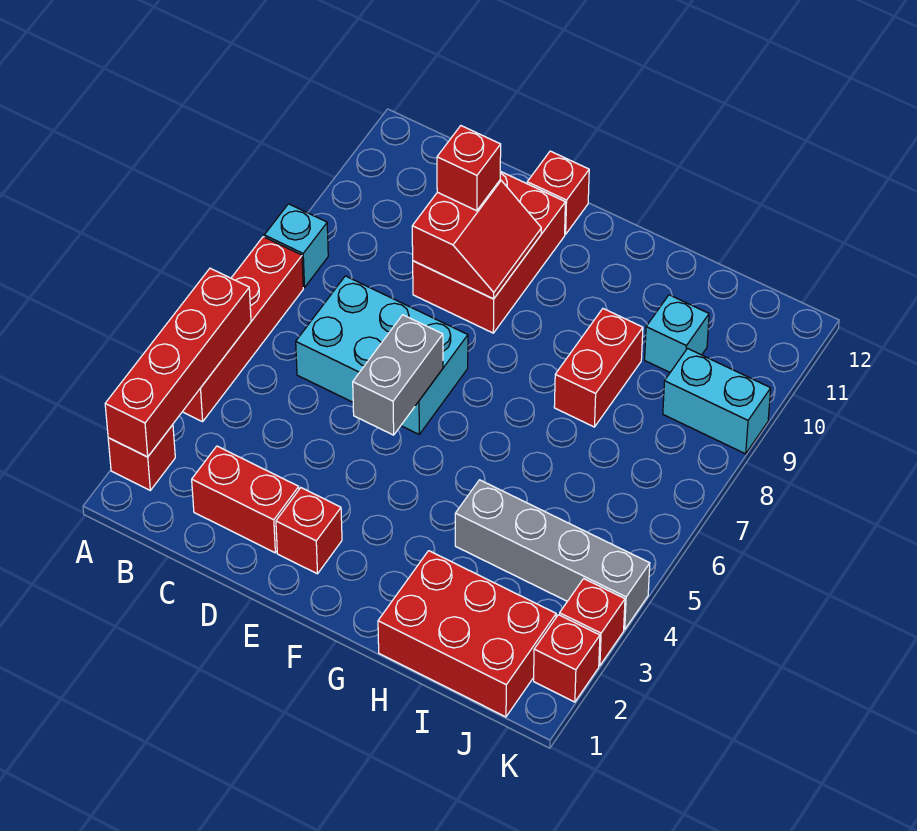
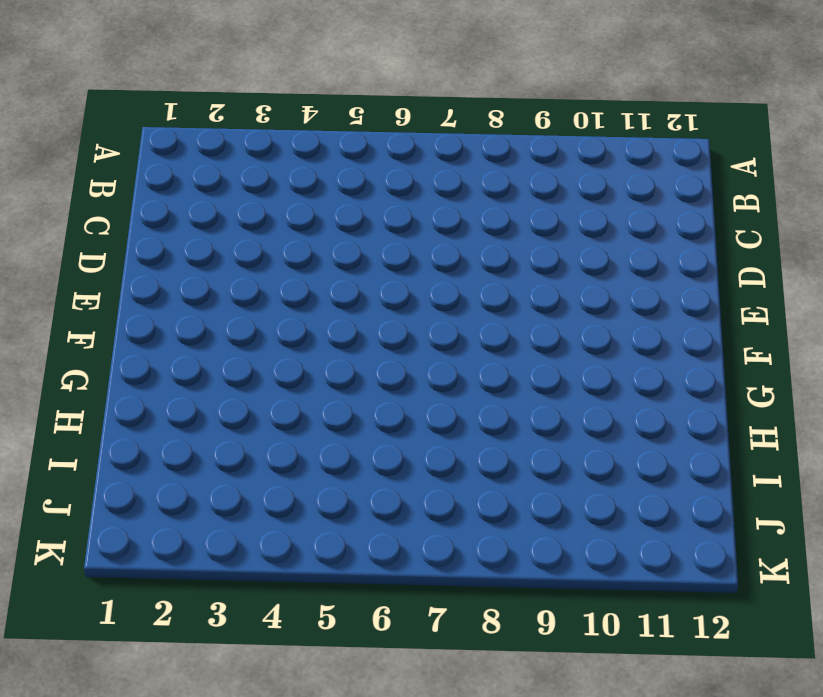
none -> red brick A2 level 1
none -> red brick A4:A7 level 1
none -> cyan brick A8 level 1

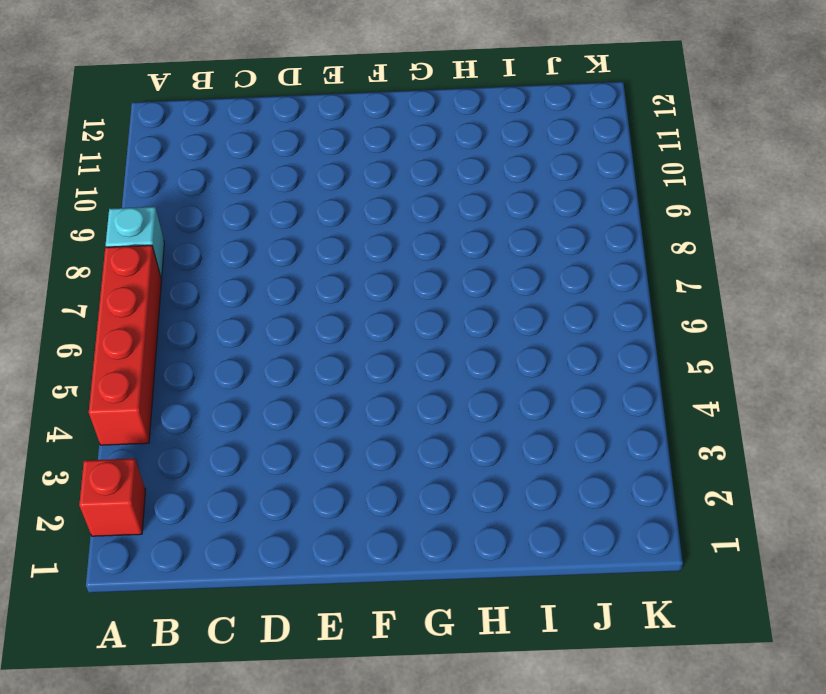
none -> red brick C2:D2 level 1
none -> cyan brick C6:E7 level 1
none -> red brick D9:E11 level 1

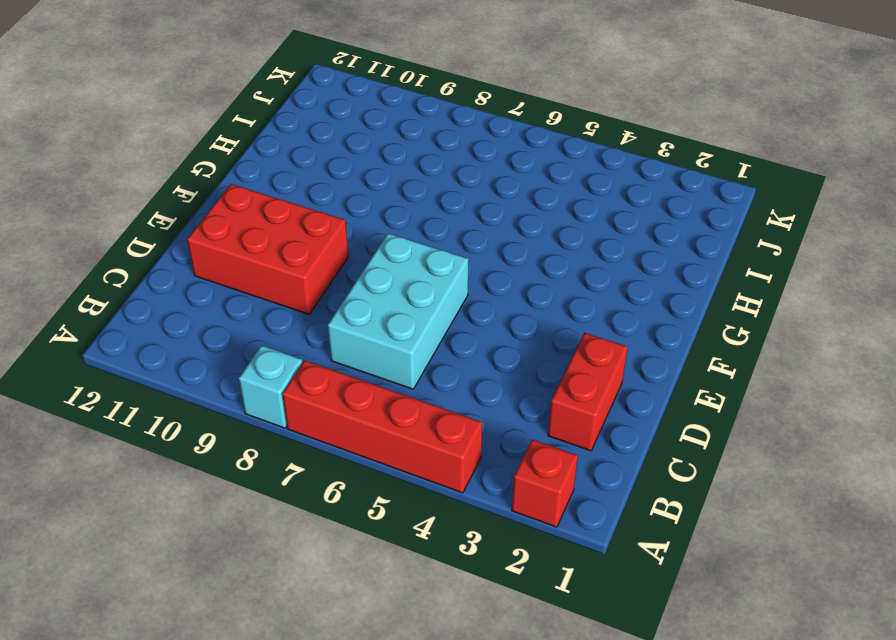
none -> red brick E2 level 1
none -> red brick E12 level 1
none -> red brick H1:J2 level 1

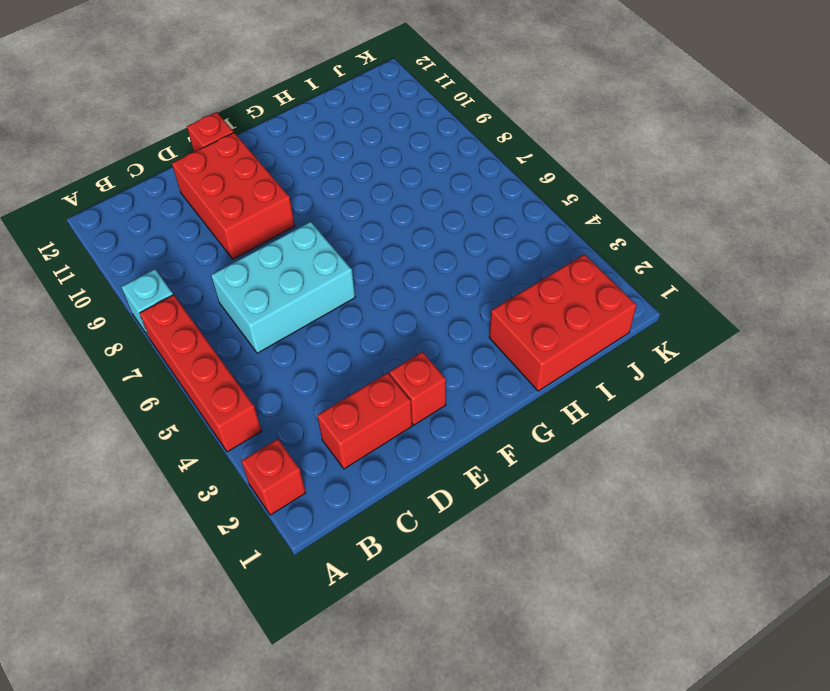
none -> grey brick H4:K4 level 1
none -> red brick H8:H9 level 1
none -> cyan brick I10 level 1

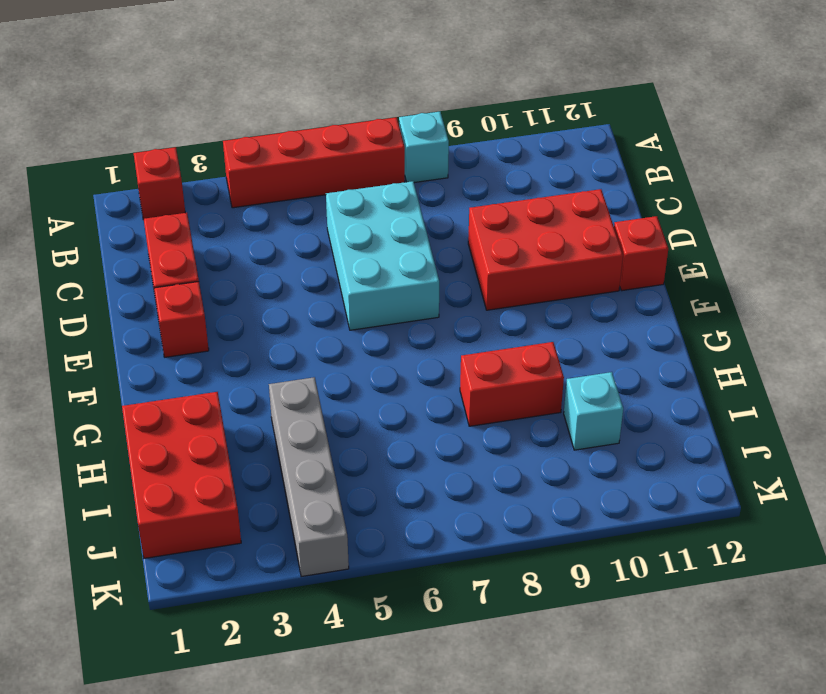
none -> cyan brick J9:K9 level 1
none -> red brick K2 level 1
none -> red brick K3 level 1

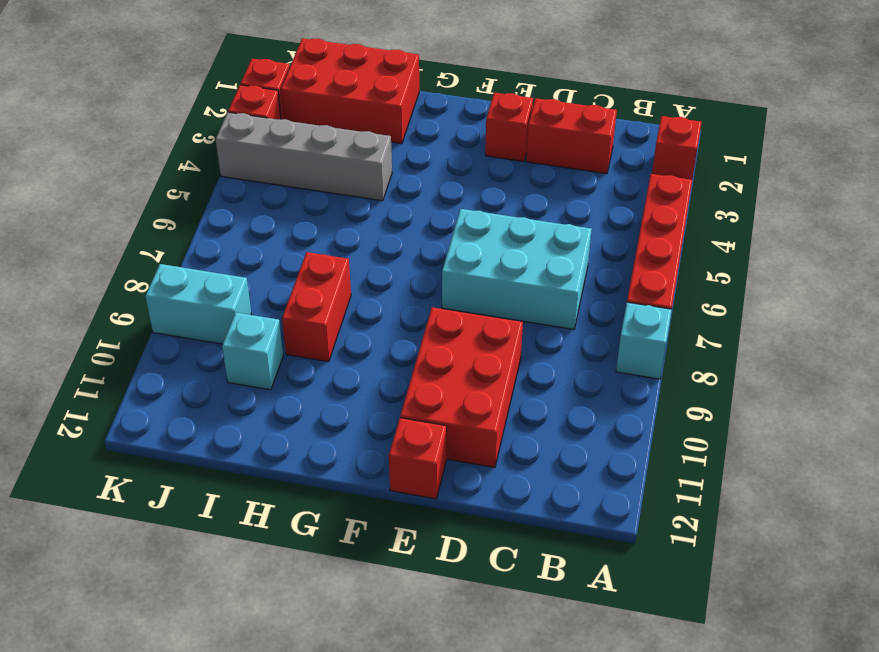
none -> red brick A2:A5 level 2
none -> red slope D9:E10 level 2 top D
none -> grey brick E5:E6 level 2

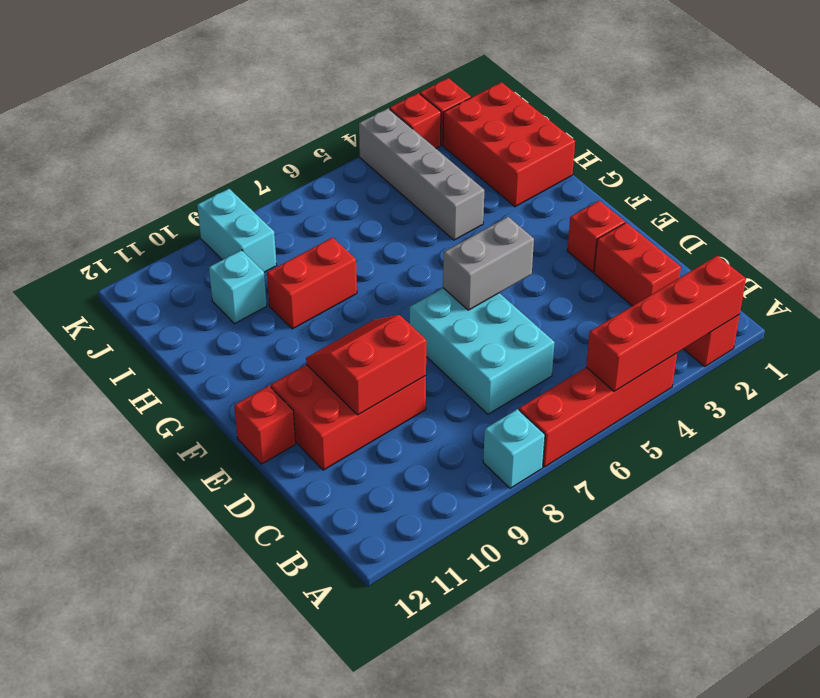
none -> red brick D10 level 3

